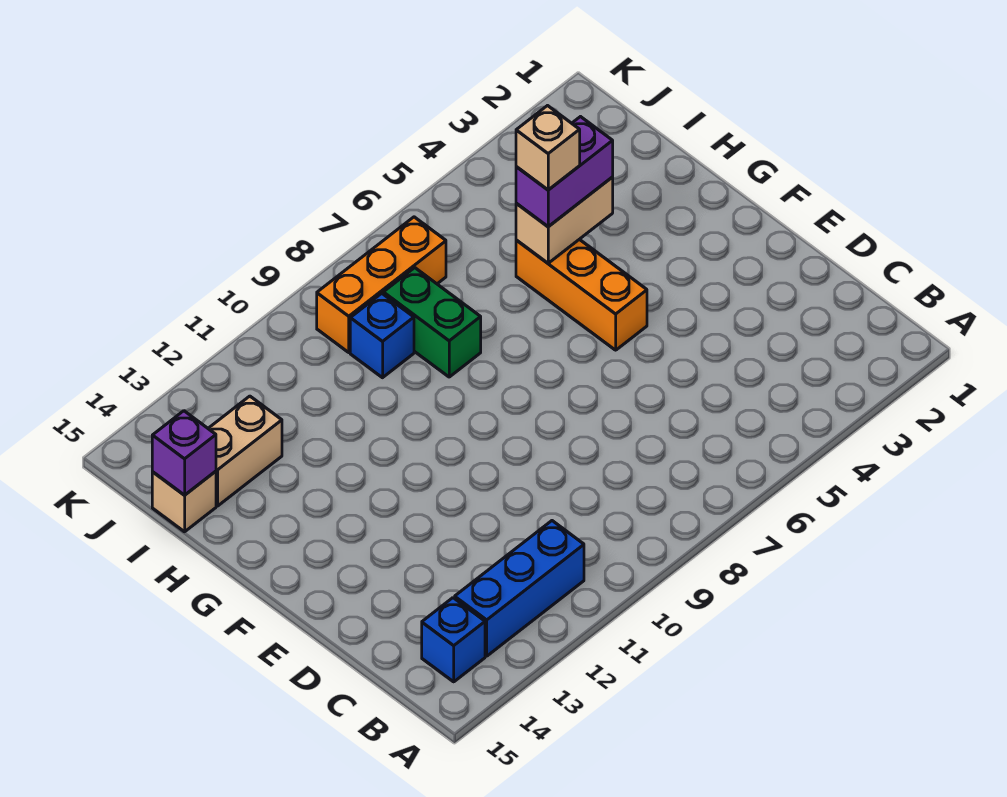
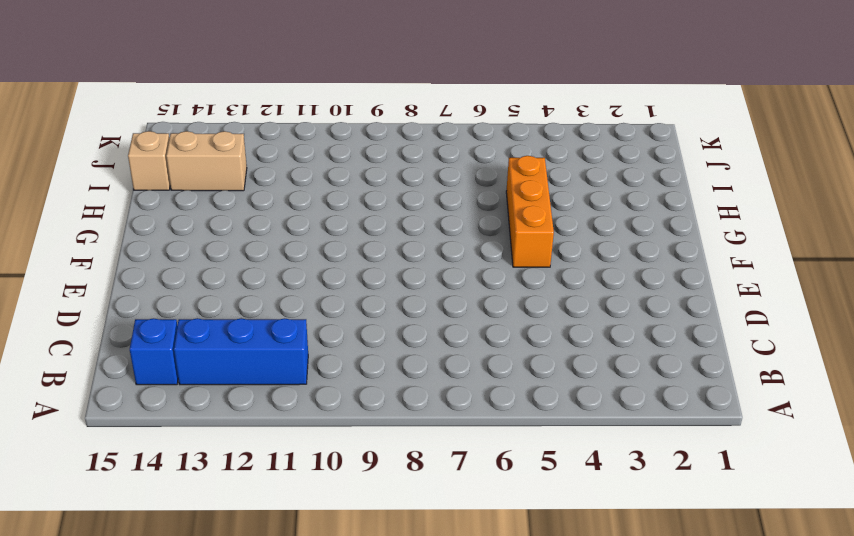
none -> green brick H8:I8 level 1
none -> blue brick I9 level 1
none -> orange brick J7:J9 level 1

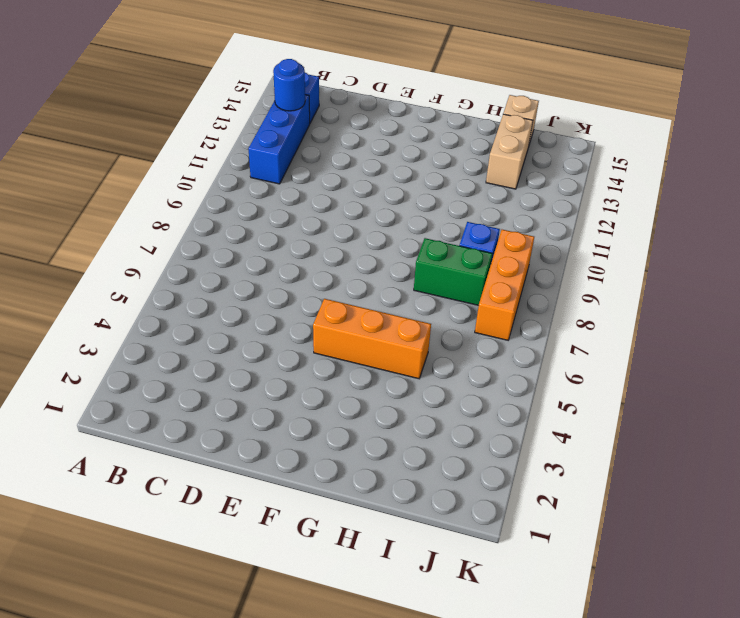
blue round brick B13 level 2 -> none
none -> tan brick H4:H5 level 2
none -> purple brick I15 level 2
none -> purple brick H4:H5 level 3

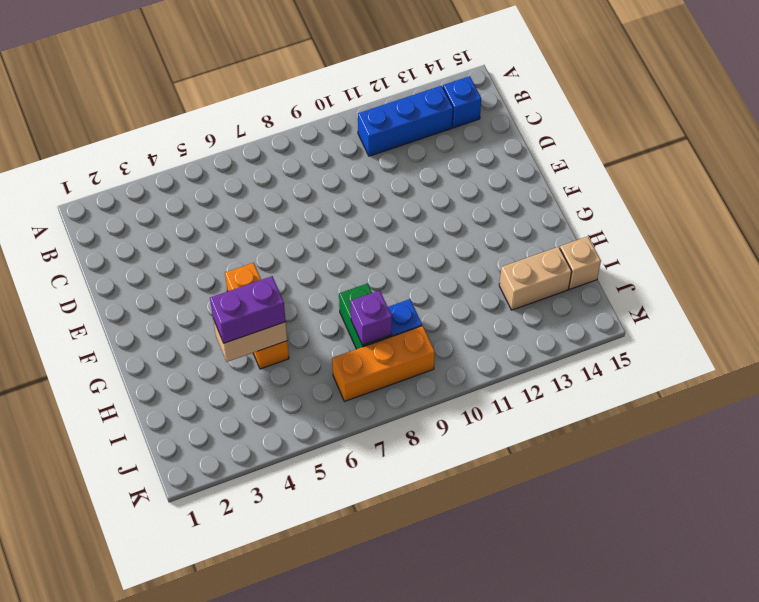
purple brick I8 level 2 -> purple brick I15 level 2
none -> tan brick H5 level 4

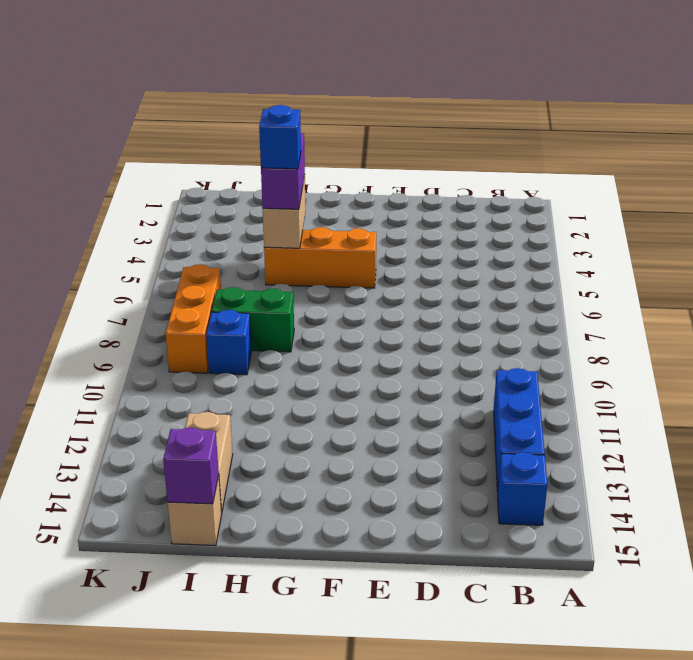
blue brick H5 level 4 -> tan brick H5 level 4

